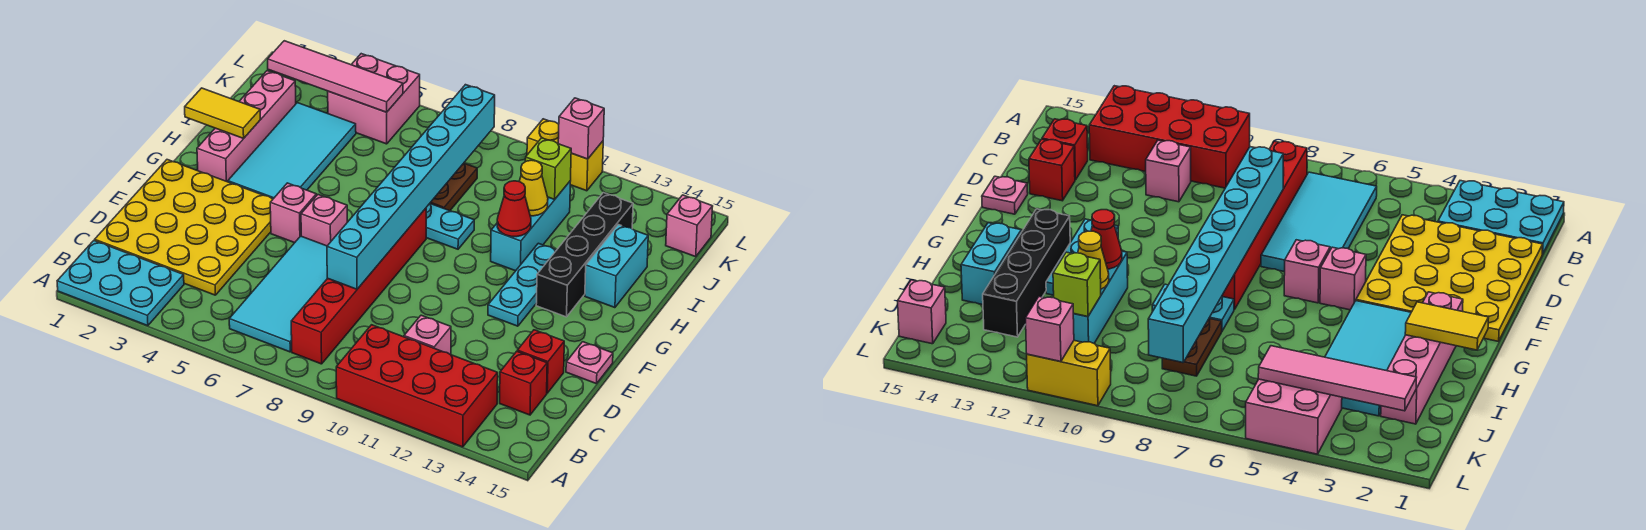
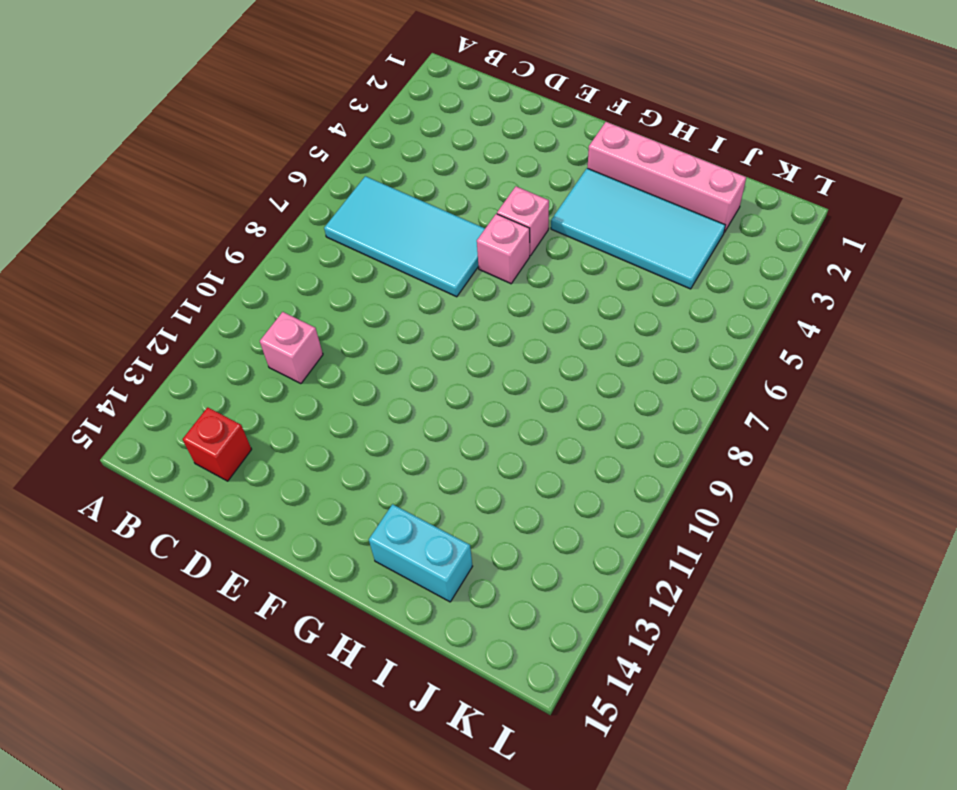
none -> cyan plate A1:B3 level 1
none -> red brick A10:B13 level 1
none -> red brick B8:G8 level 1

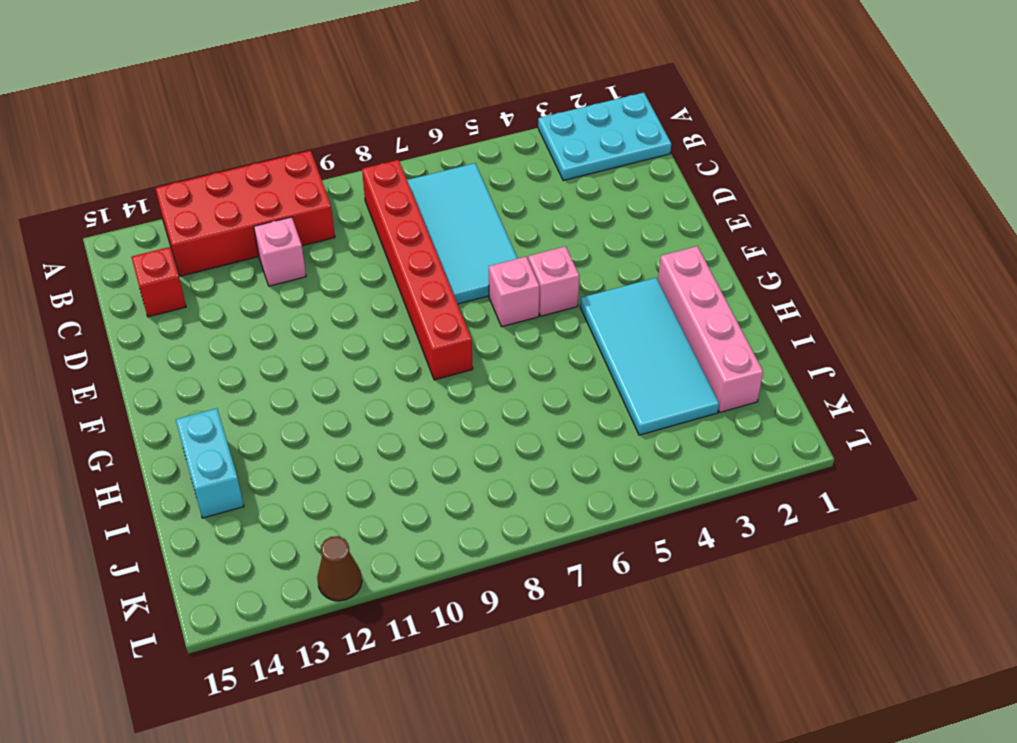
brown cone L12 level 1 -> none
none -> yellow plate C1:F4 level 1
none -> red brick D14 level 1
none -> pink plate E15 level 1

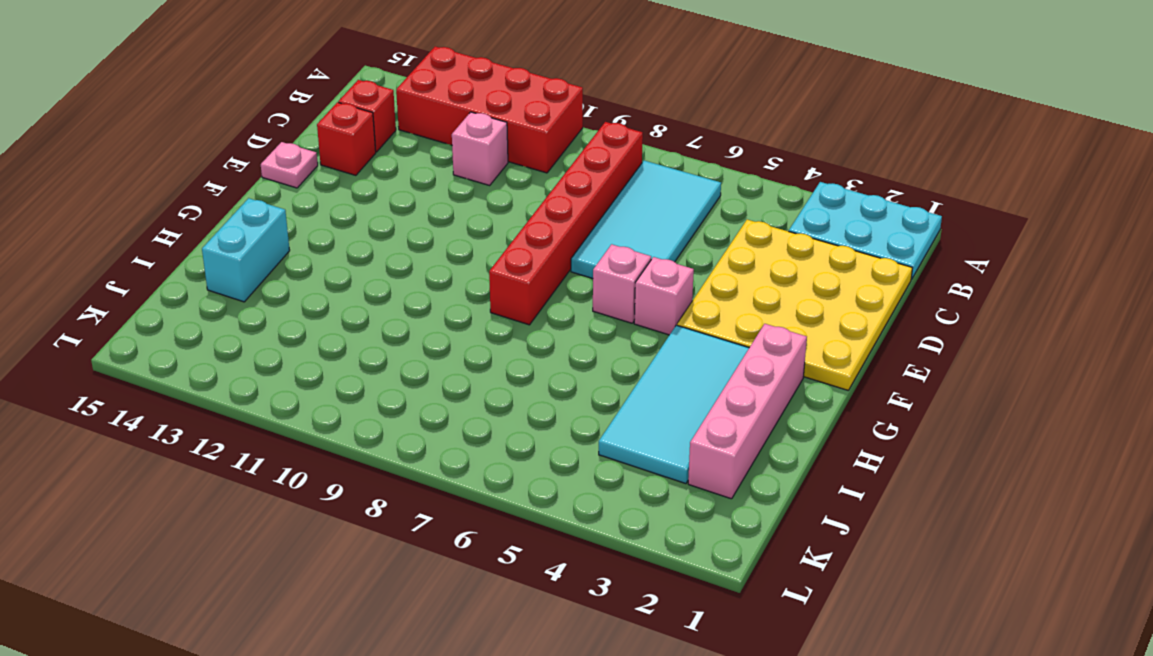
none -> cyan plate F12:H12 level 1
none -> black brick G13:J13 level 1
none -> cyan plate H8:H9 level 1

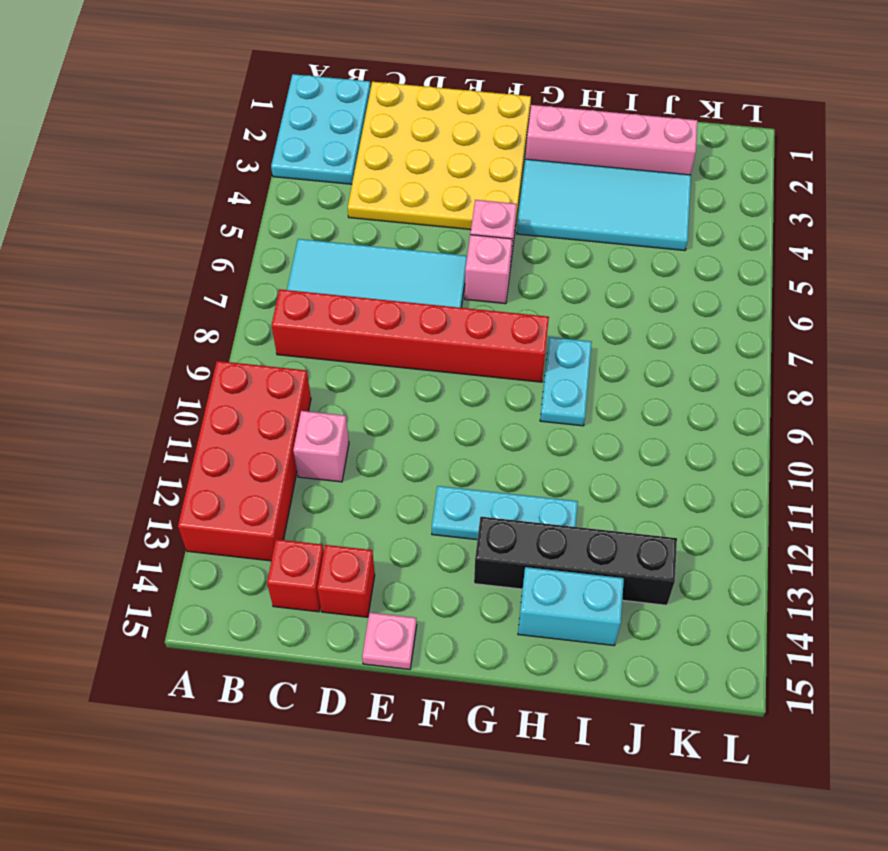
none -> cyan brick H11:J11 level 1
none -> brown plate I8:J8 level 1
none -> pink brick K4:L5 level 1

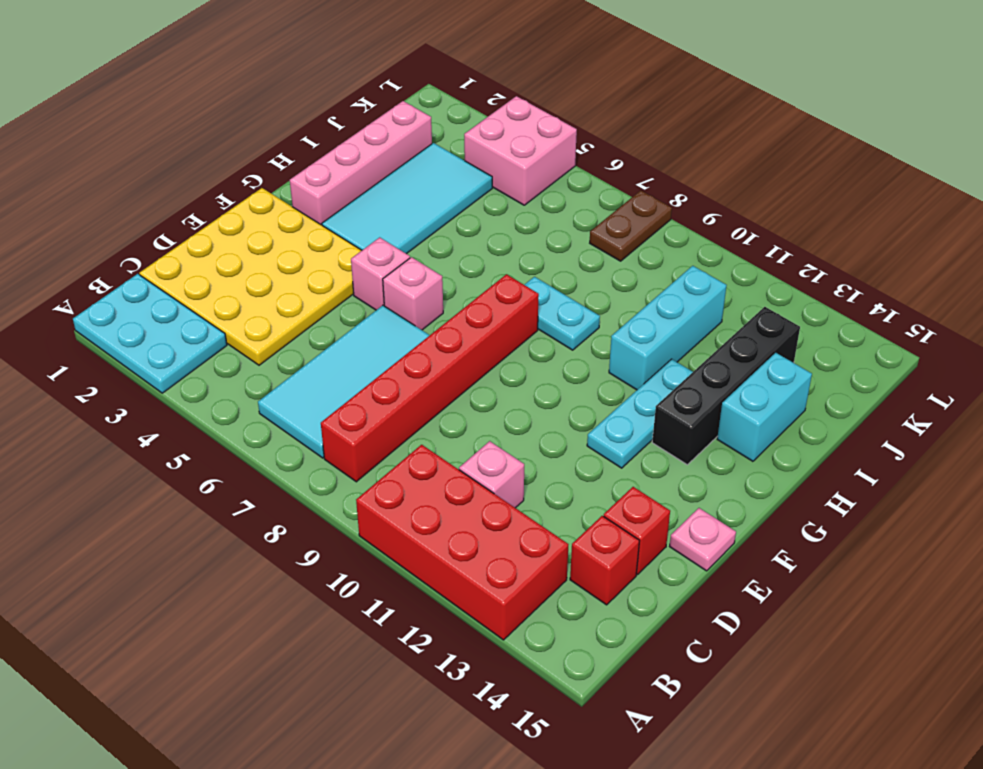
brown plate K8:L8 level 1 -> brown plate I8:J8 level 1
none -> pink brick K15 level 1
none -> yellow brick L10:L11 level 1
none -> cyan brick D8:K8 level 2

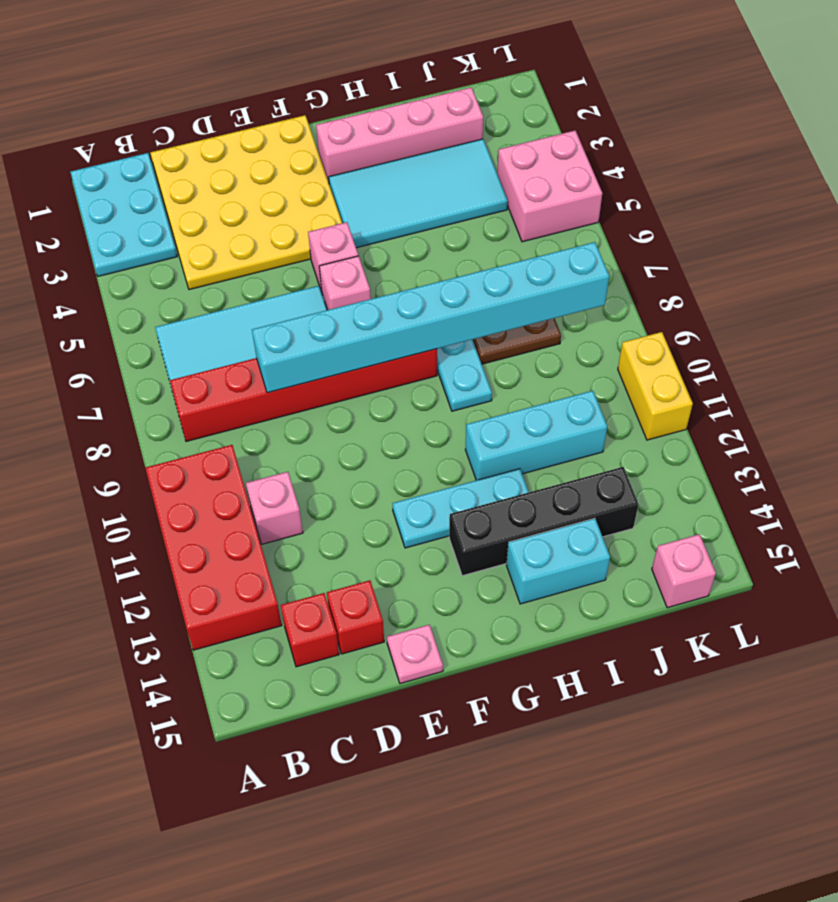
none -> yellow tile H1:H2 level 2
none -> red cone H11 level 2
none -> yellow cone I11 level 2

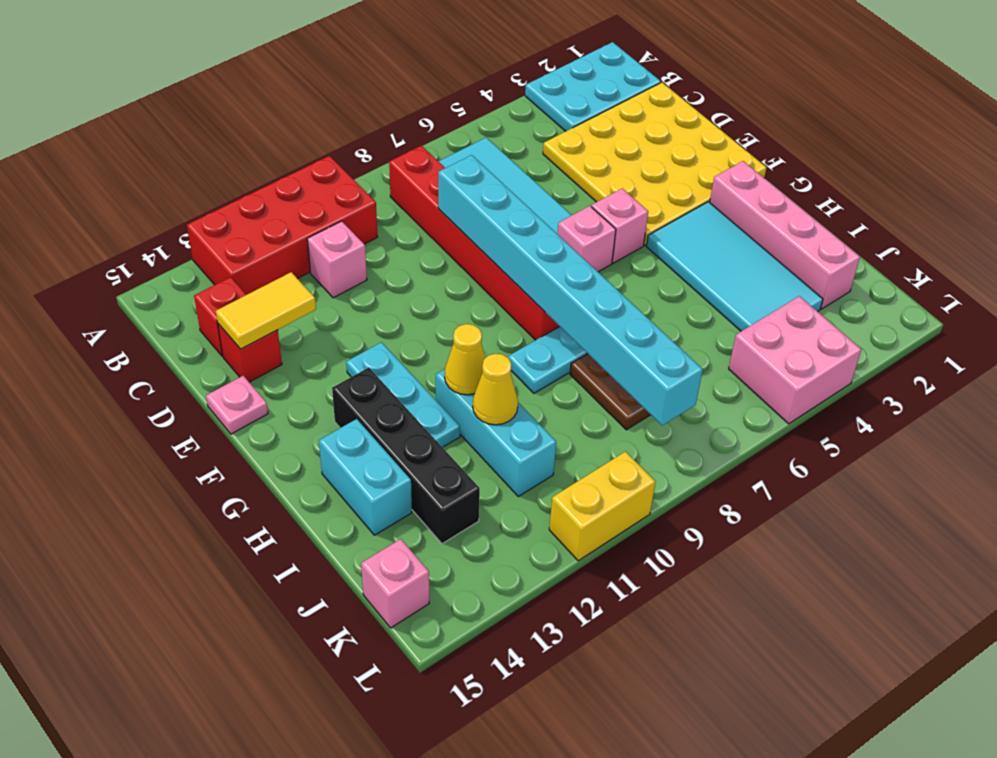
yellow tile D13:D14 level 2 -> yellow tile H1:H2 level 2
yellow cone H11 level 2 -> red cone H11 level 2
none -> lime brick J11 level 2
none -> pink tile K2:K5 level 2
none -> pink brick L11 level 2

